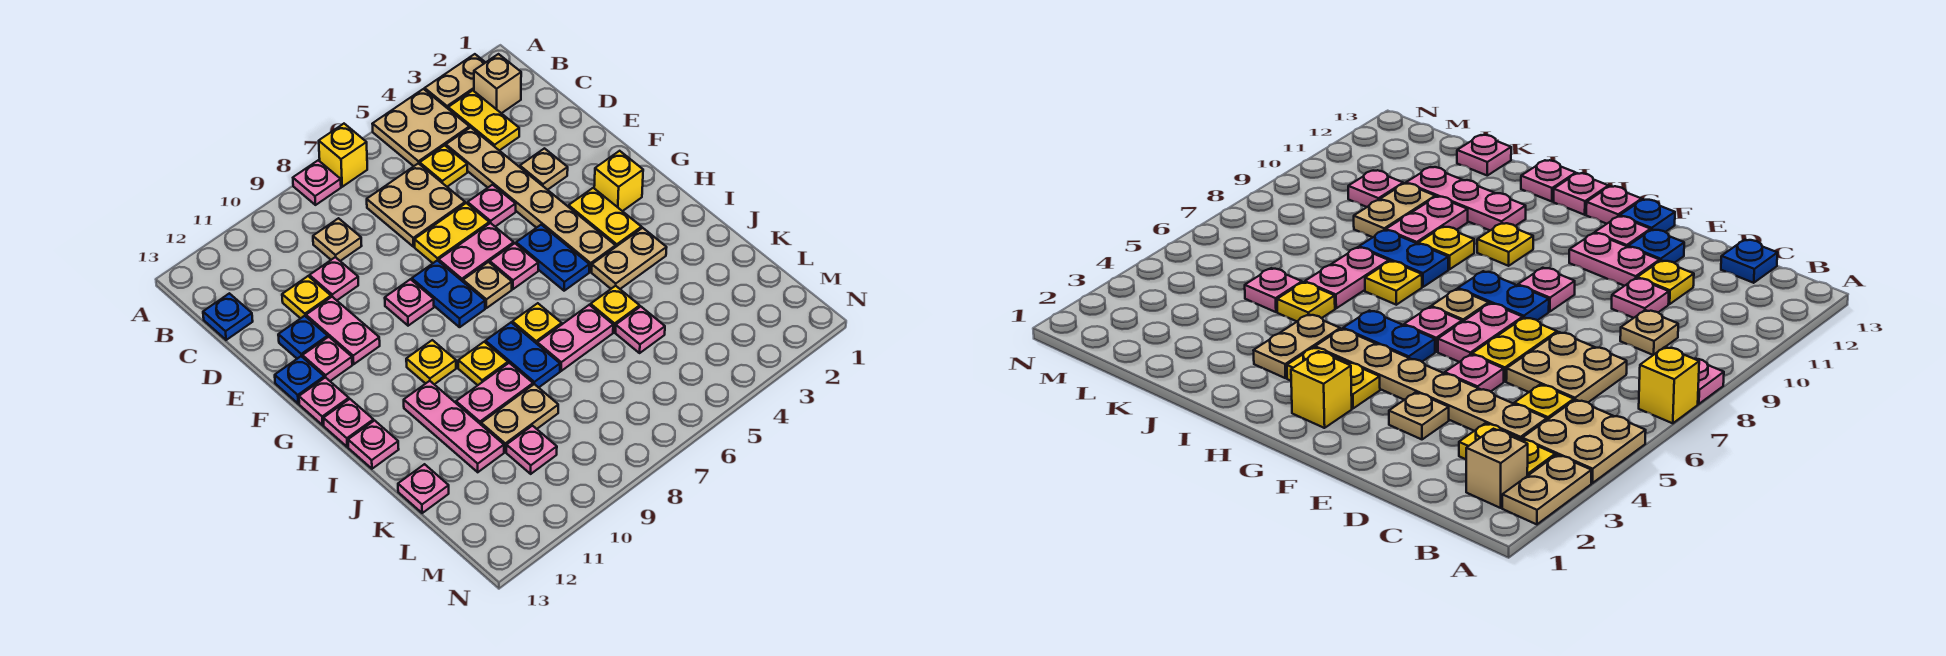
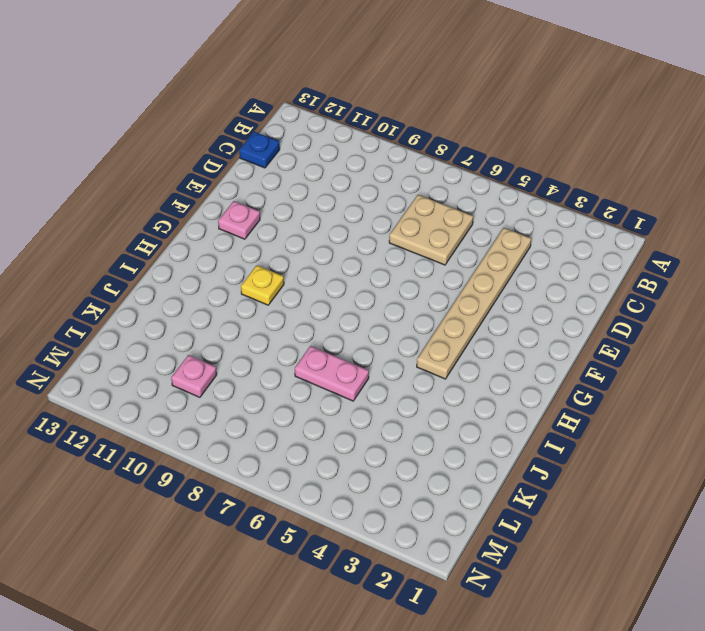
none -> tan plate A2:A3 level 1
none -> tan plate A4:B5 level 1
none -> yellow brick A7 level 1
none -> pink plate A8 level 1

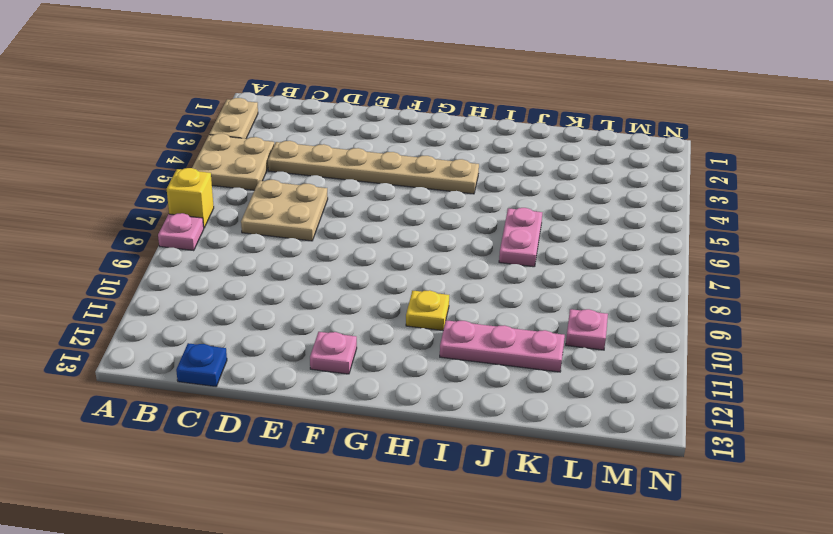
none -> tan brick B2 level 1
none -> yellow plate B3:C3 level 1
none -> yellow plate C5 level 1
none -> tan plate C9 level 1

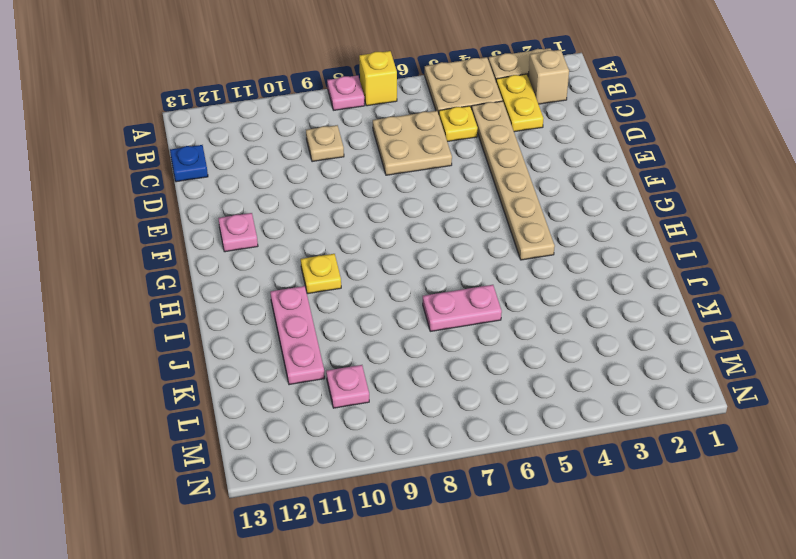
none -> pink plate D10 level 1
none -> yellow plate D11 level 1
none -> tan plate E3 level 1
none -> pink plate E5 level 1

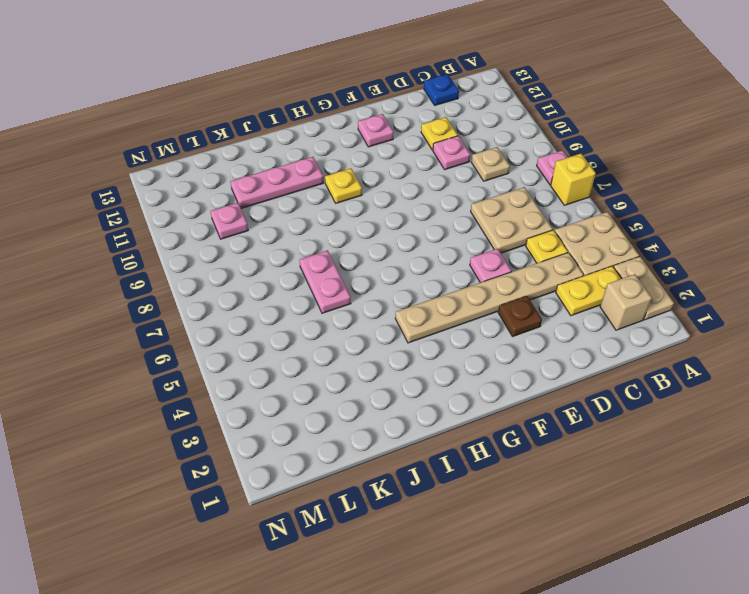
brown plate E3 level 1 -> tan plate E3 level 1
none -> yellow plate E6:E7 level 1
none -> pink plate E11:F11 level 1
none -> blue plate E12 level 1
none -> pink plate F6:F7 level 1

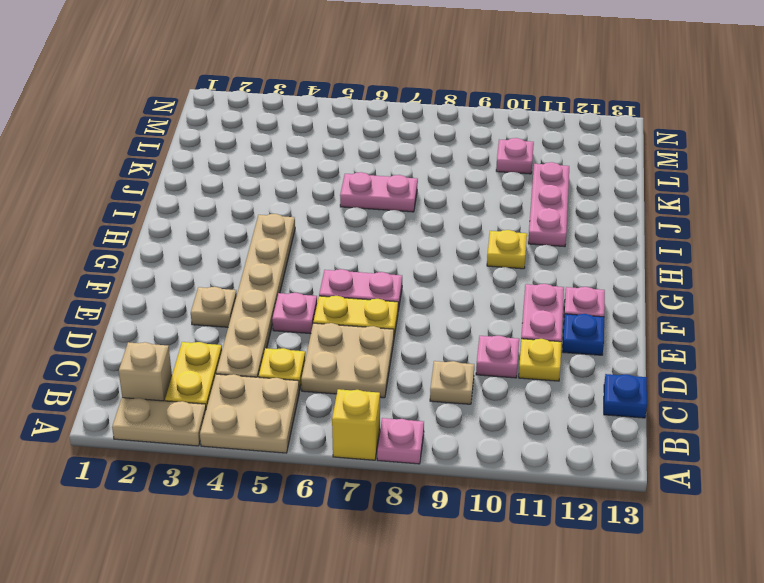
none -> blue plate F8:G8 level 1
none -> pink plate F9 level 1
none -> blue plate F13 level 1
none -> yellow brick G2 level 1

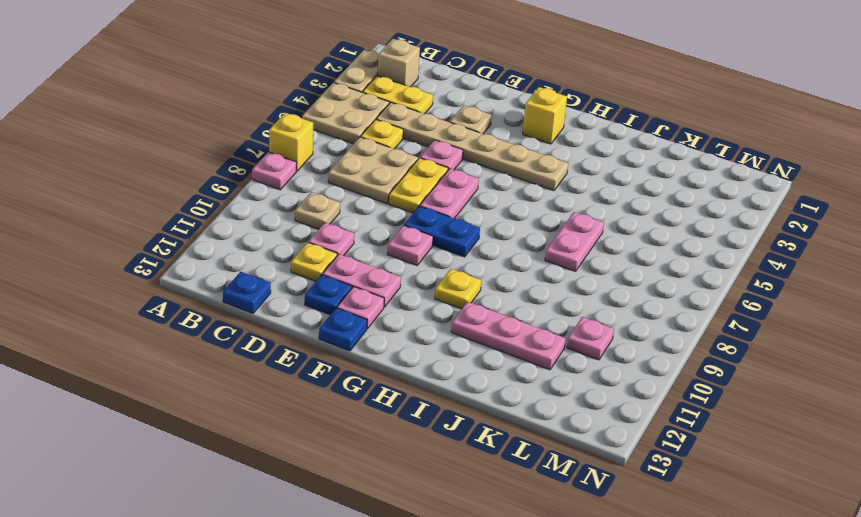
none -> yellow plate G3:H3 level 1
none -> blue plate G5:H5 level 1
none -> pink plate G6 level 1
none -> tan plate G7 level 1

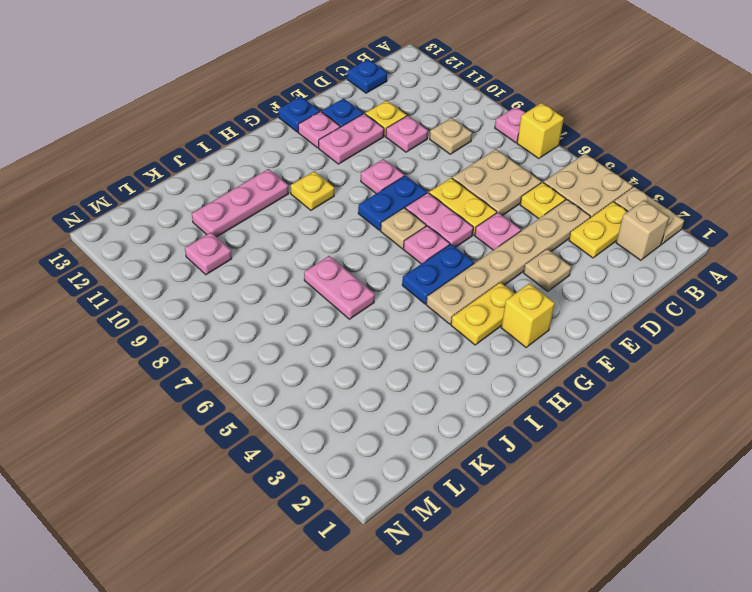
none -> pink plate G13 level 1
none -> pink plate H13 level 1
none -> tan plate I3:I4 level 1
none -> yellow plate I7 level 1

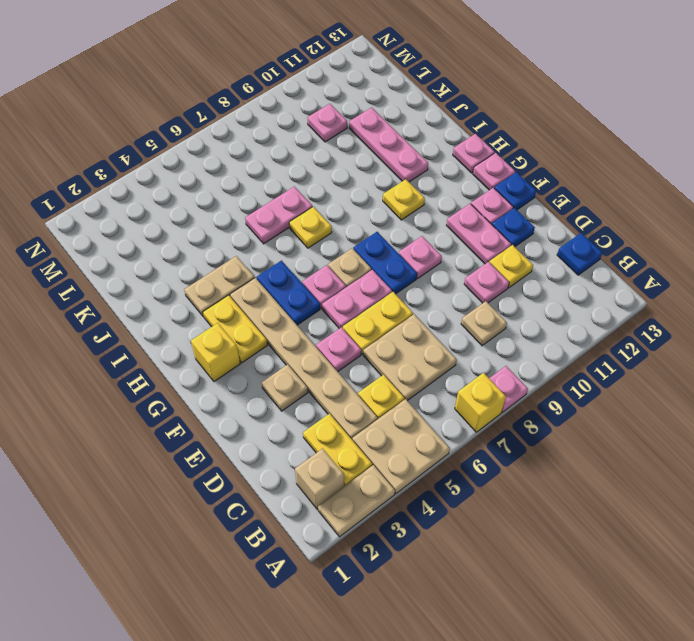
none -> blue plate I8:J8 level 1
none -> yellow plate I9 level 1
none -> pink plate I13 level 1
none -> yellow plate J5 level 1

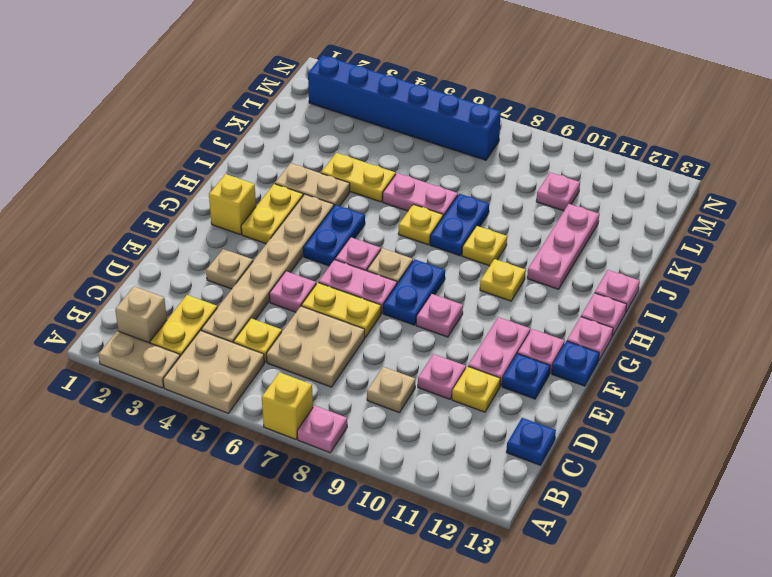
yellow plate J4:J5 level 1 -> yellow plate J5 level 1
blue brick M2:M7 level 1 -> none
none -> pink plate J9:J10 level 1
none -> pink plate K5 level 1
none -> tan plate K9:K10 level 1
none -> pink plate K13 level 1

